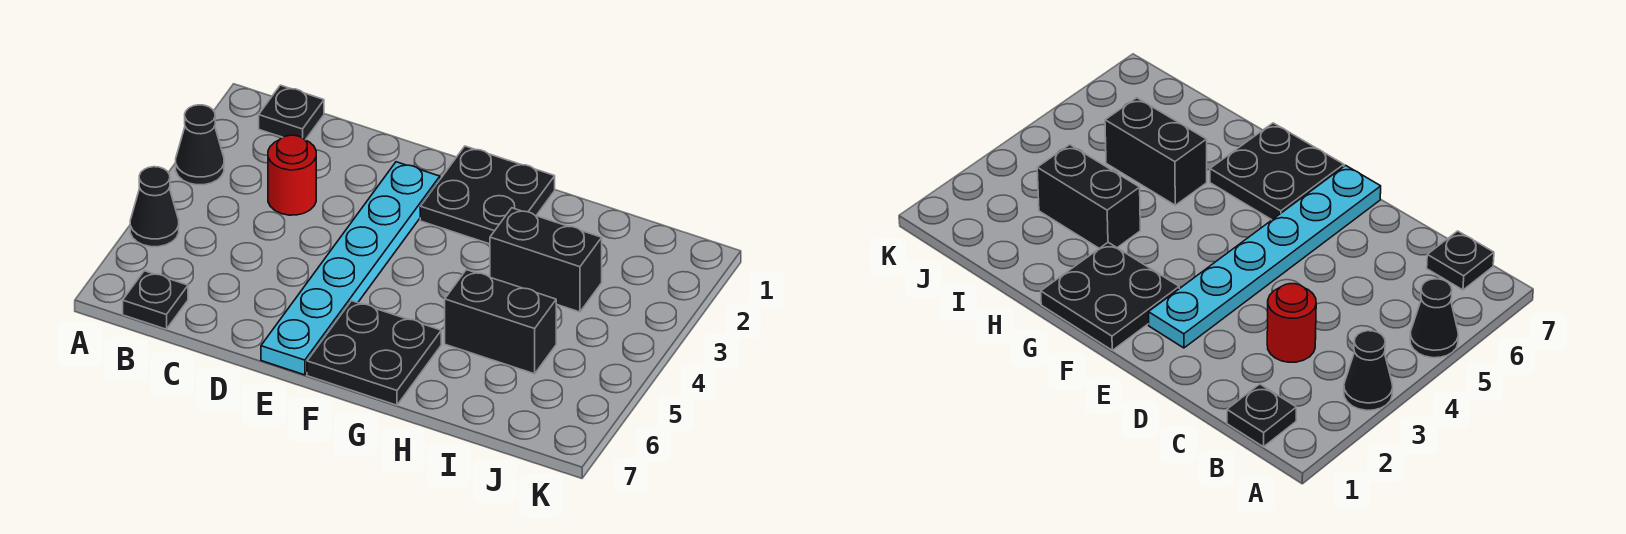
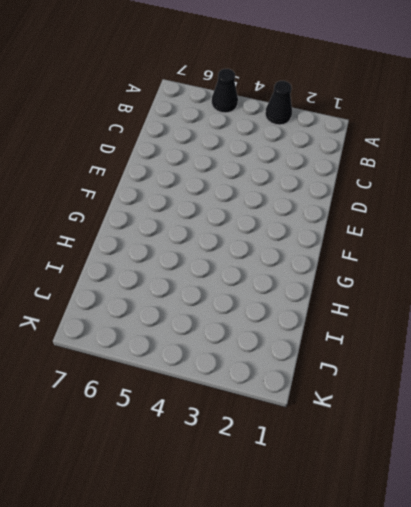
none -> black plate B1 level 1
none -> black plate B7 level 1

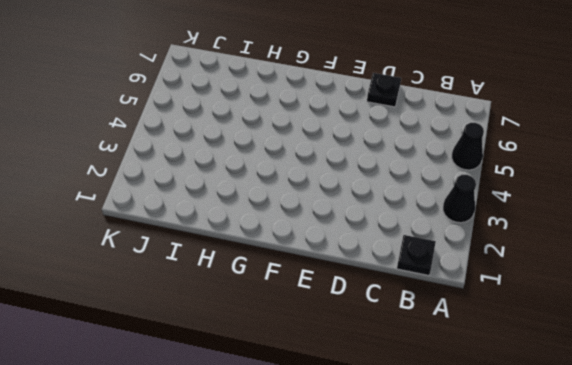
black plate D7 level 1 -> black plate B7 level 1
none -> red round brick C3 level 1
none -> cyan plate E2:E7 level 1

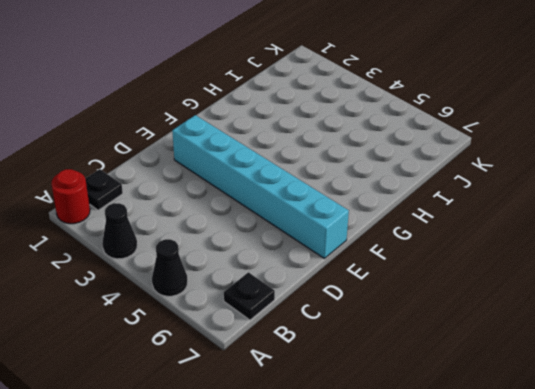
red round brick A1 level 1 -> red round brick C3 level 1
cyan brick E2:E7 level 1 -> cyan plate E2:E7 level 1
none -> black plate F1:G2 level 1
none -> black plate F6:G7 level 1

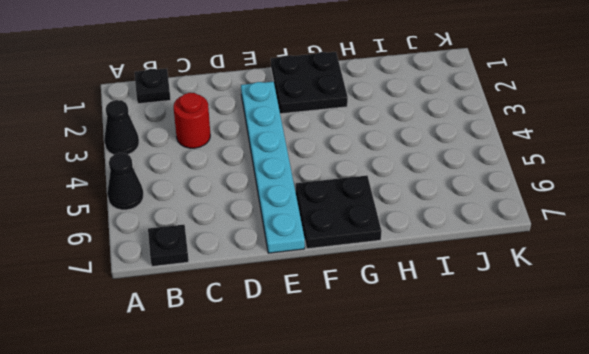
none -> black brick H3:I3 level 1
none -> black brick H5:I5 level 1

